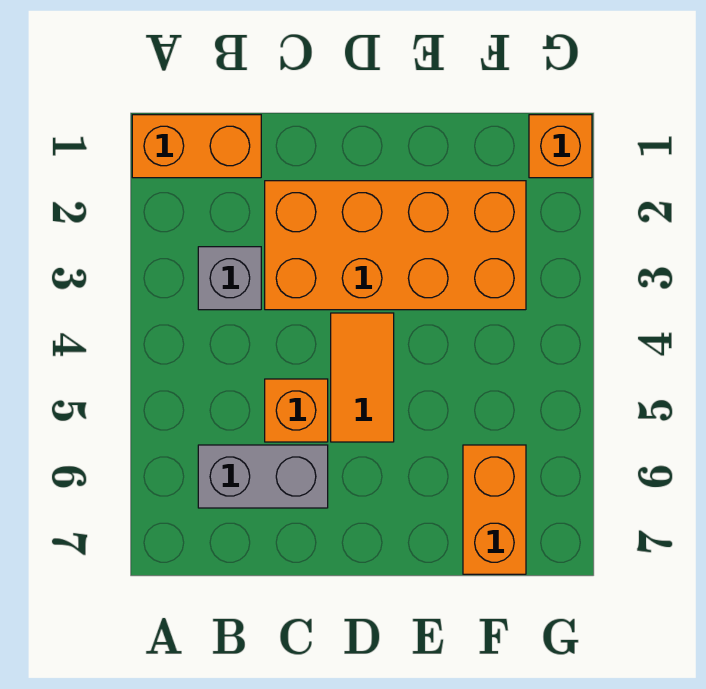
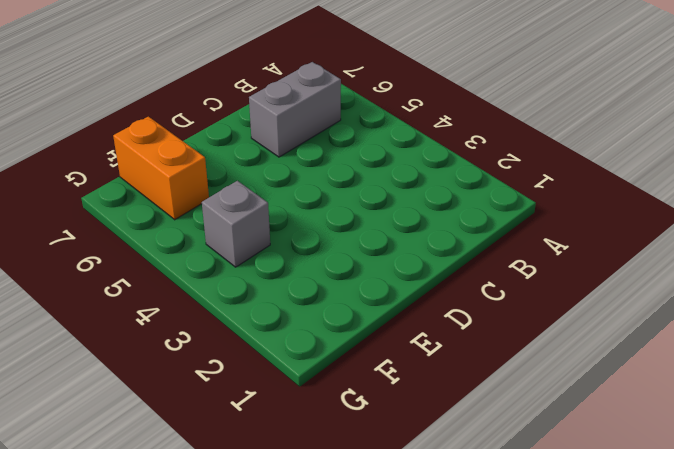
grey brick F4 level 1 -> grey brick B3 level 1
none -> orange brick A1:B1 level 1
none -> orange brick C2:F3 level 1

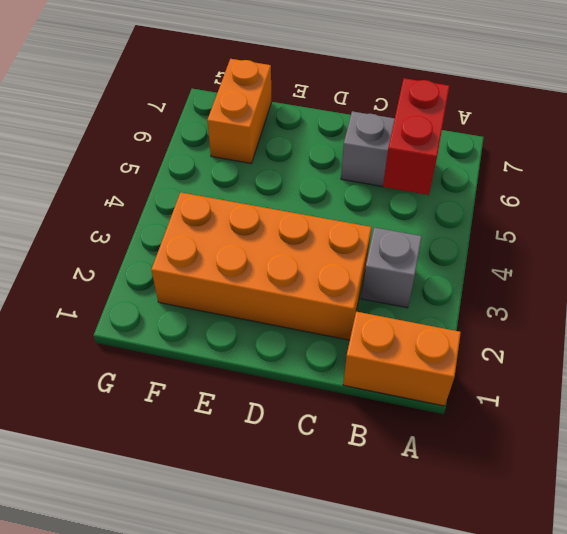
red brick B5:B6 level 2 -> none
none -> orange brick C5 level 1
none -> orange tile D4:D5 level 1

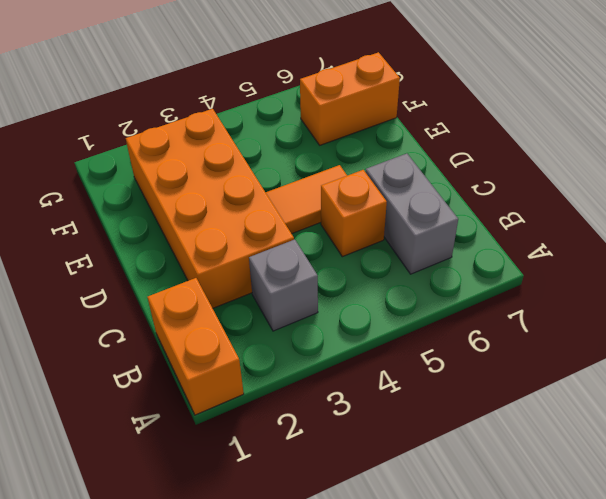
none -> orange brick G1 level 1

